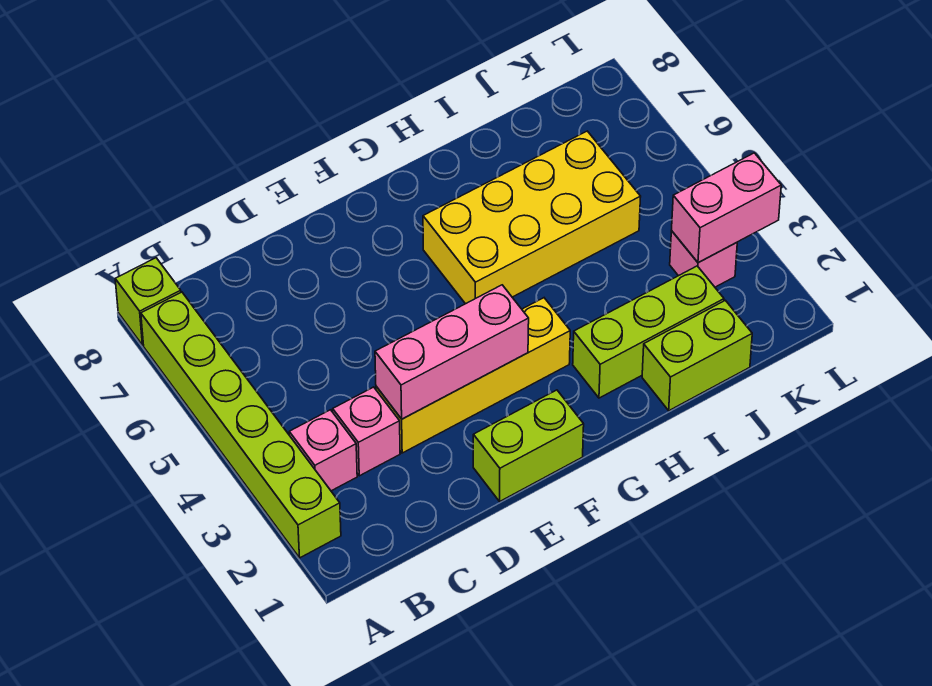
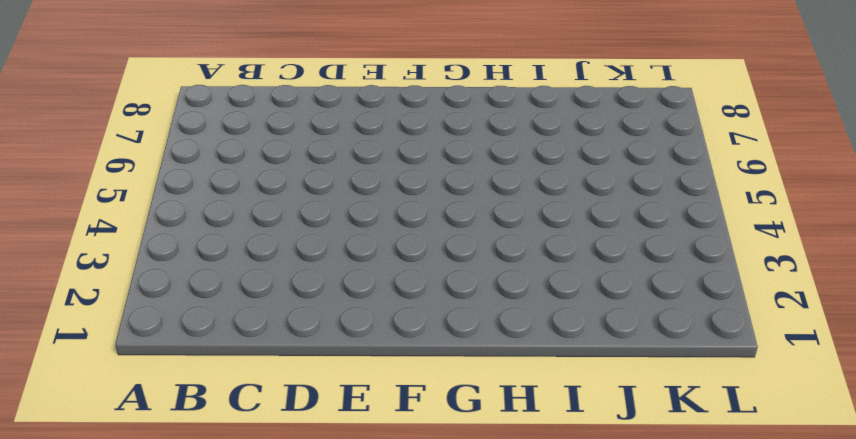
none -> lime brick A2:A7 level 1
none -> lime brick A8 level 1
none -> pink brick B3 level 1

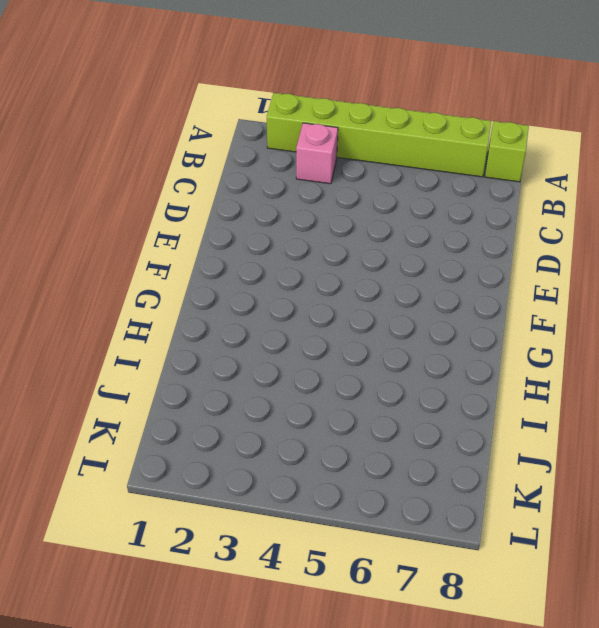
none -> pink brick C3 level 1
none -> yellow brick D3:G3 level 1
none -> lime brick E1:F1 level 1

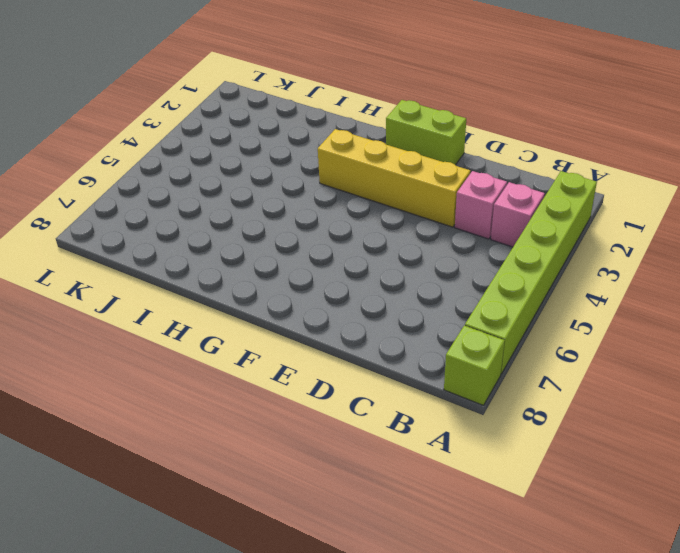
none -> yellow brick G5:J6 level 1
none -> lime brick H2:J2 level 1
none -> lime brick I1:J1 level 1

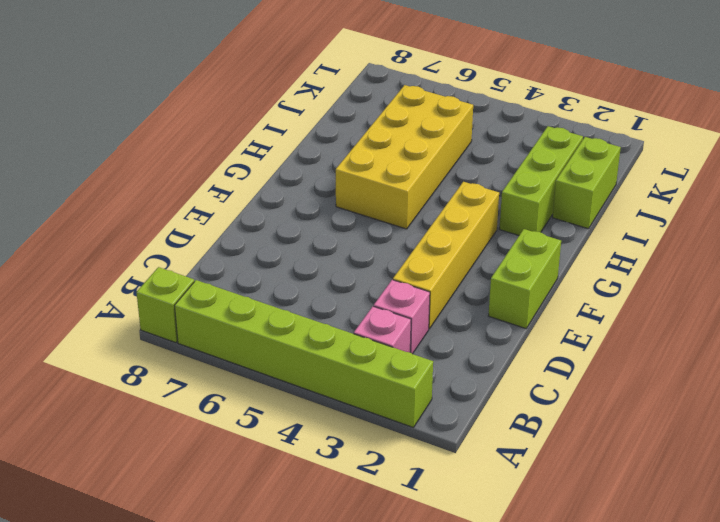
none -> pink brick K3 level 1
none -> pink brick D3:F3 level 2
none -> pink brick K3:L3 level 2

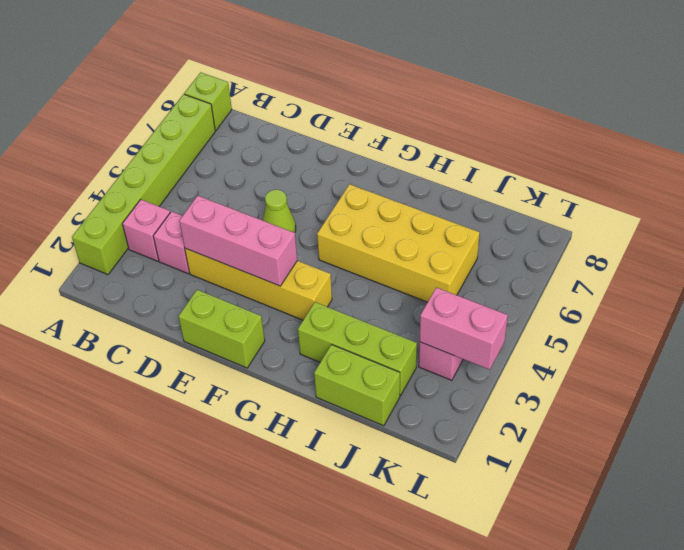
lime cone E5 level 1 -> none

